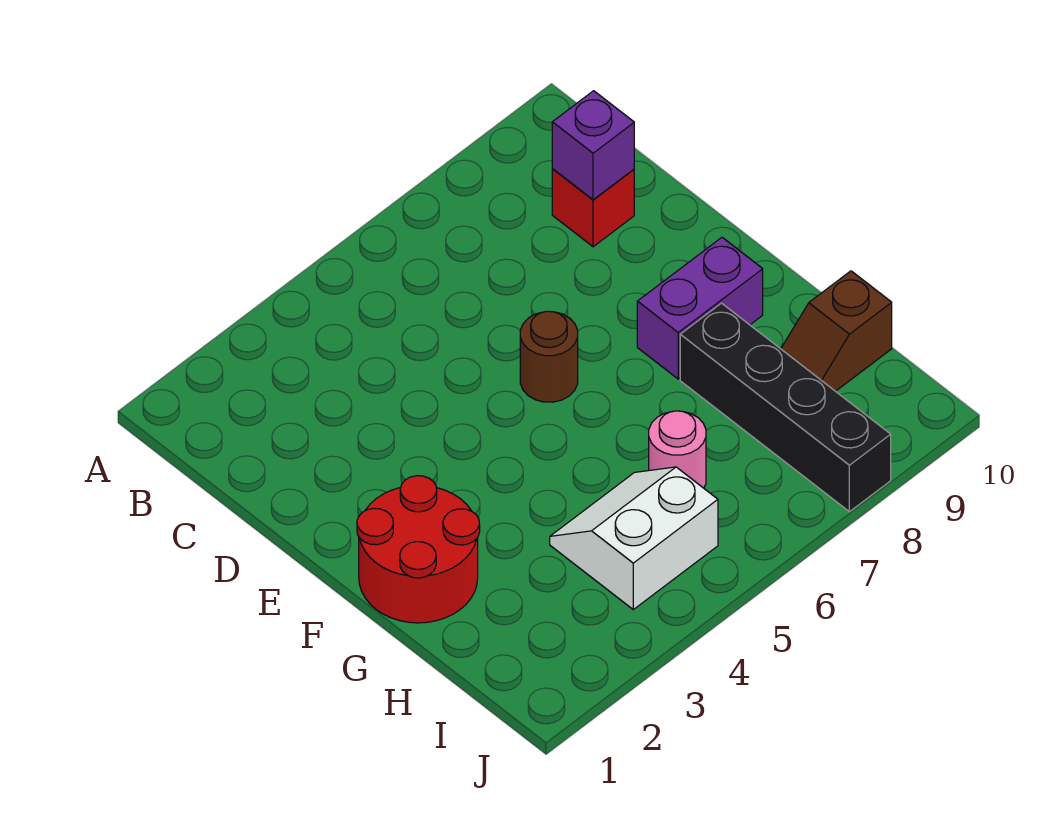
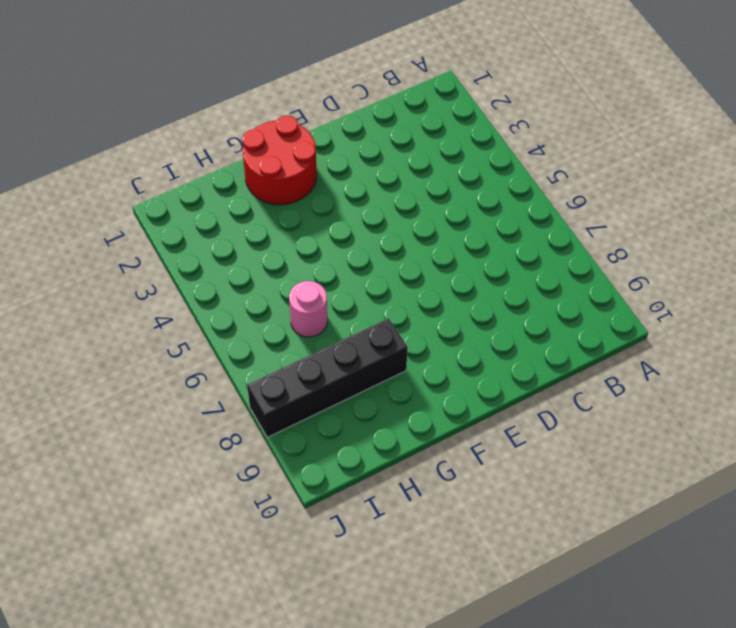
none -> red brick C9 level 1
none -> brown round brick E6 level 1

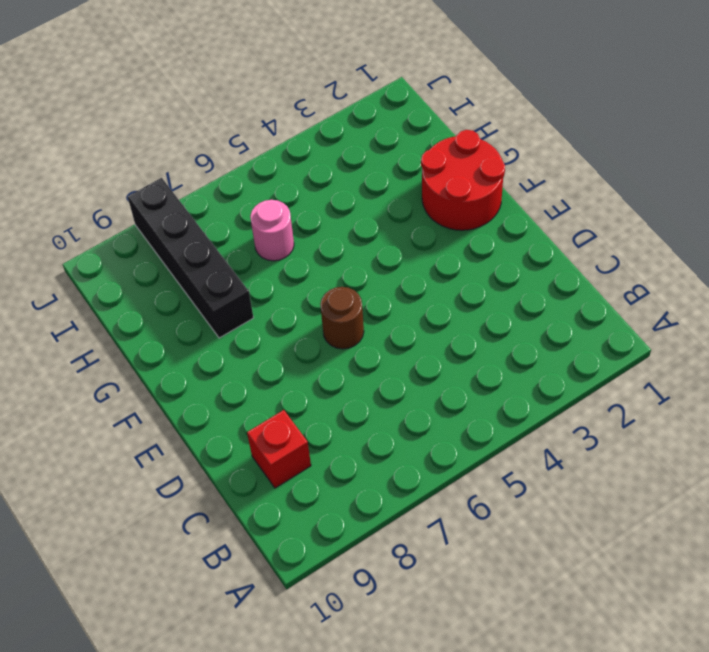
none -> purple brick F8:F9 level 1
none -> white slope H4:I5 level 1 top I

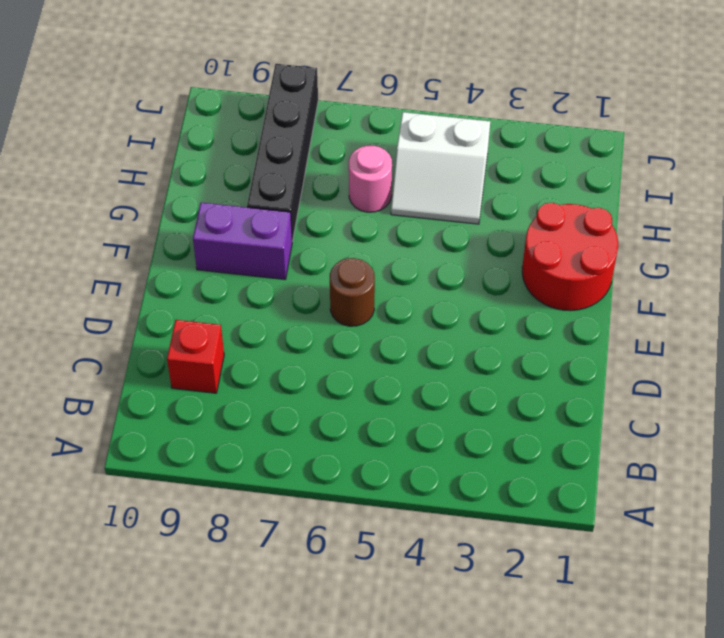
none -> brown slope H9:H10 level 1 top 10
none -> purple brick C9 level 2

